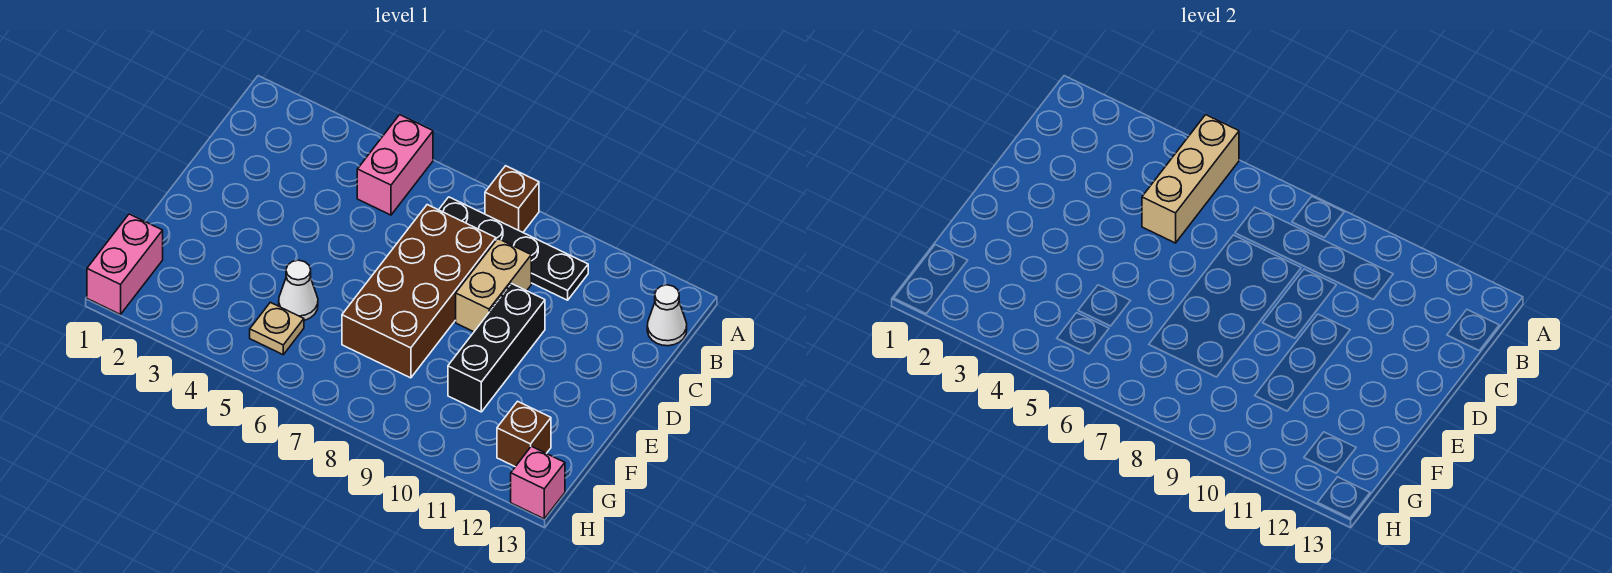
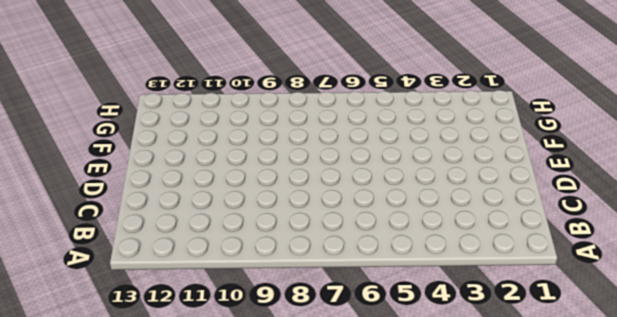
none -> pink brick A5:B5 level 1
none -> brown brick A8 level 1
none -> black plate B7:B10 level 1

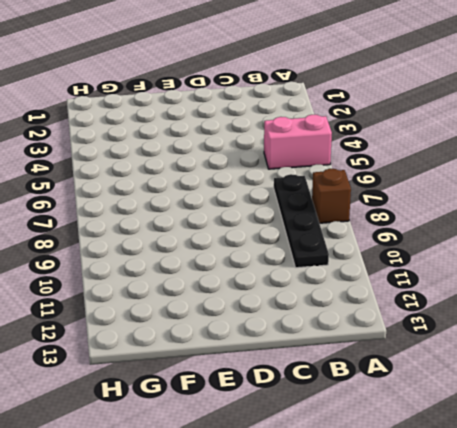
none -> white cone B13 level 1
none -> brown brick C7:F8 level 1
none -> tan brick C9:D9 level 1

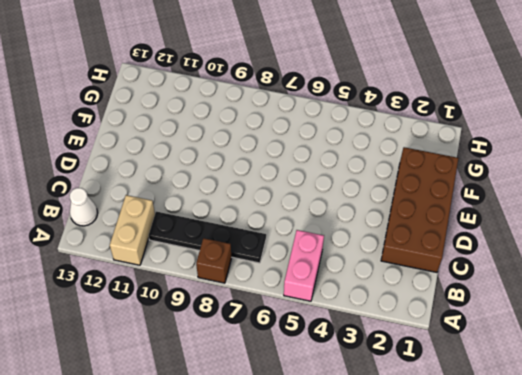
tan brick A11:B11 level 1 -> tan brick C9:D9 level 1
brown brick C1:F2 level 1 -> brown brick C7:F8 level 1
none -> black brick D10:F10 level 1
none -> white cone F5 level 1
none -> pink brick G1:H1 level 1

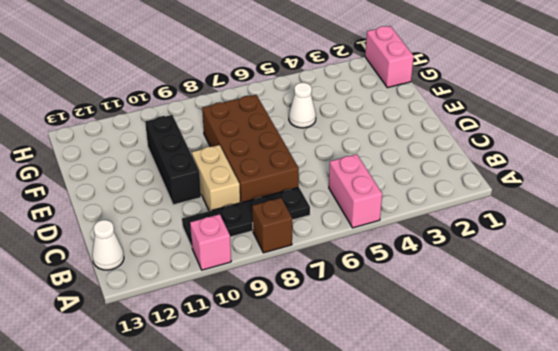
pink brick A10 level 1 -> pink brick H13 level 1
none -> tan plate G5 level 1
none -> brown brick G12 level 1
none -> tan brick A5:C5 level 2

